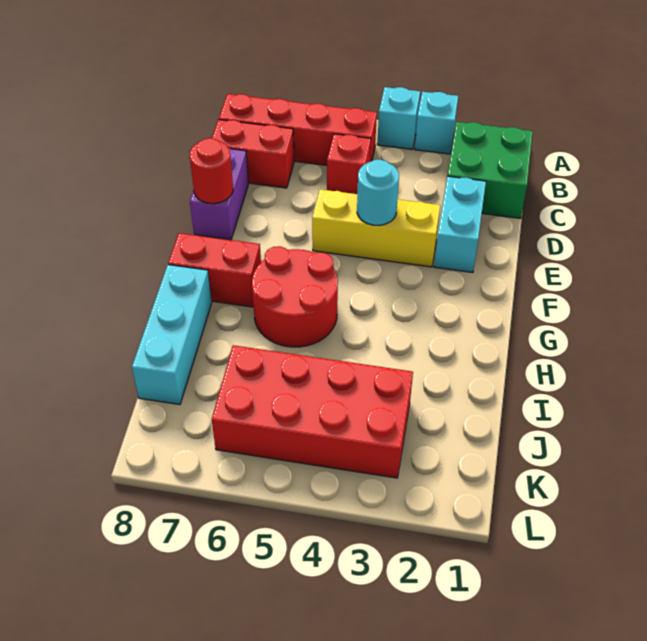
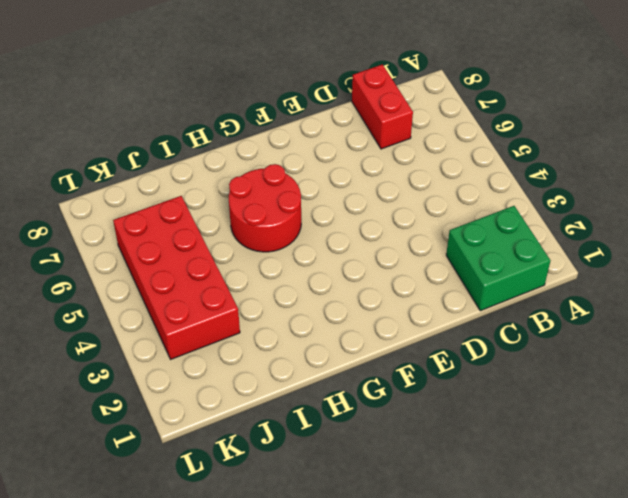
none -> cyan brick A3 level 1
none -> cyan brick A4 level 1
none -> red brick B5:B8 level 1

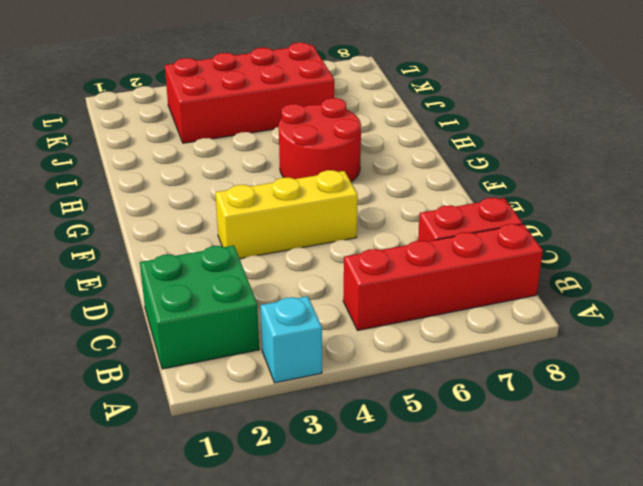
none -> cyan brick A4 level 1
none -> red brick C5 level 1
none -> cyan brick D2:E2 level 1

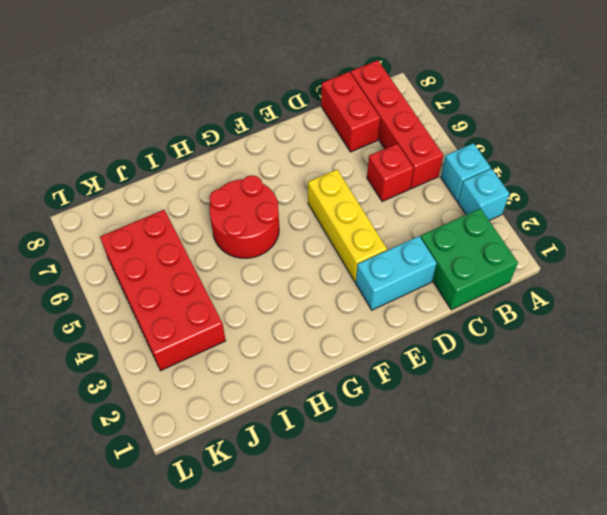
none -> purple brick D8:E8 level 1
none -> red brick G7:G8 level 1
none -> cyan brick H8:J8 level 1

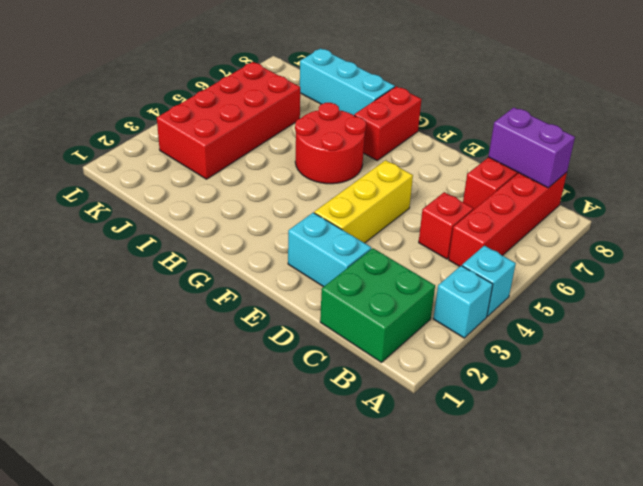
purple brick B8:C8 level 2 -> purple brick D8:E8 level 1
none -> cyan round brick E4 level 2
none -> red round brick E8 level 2

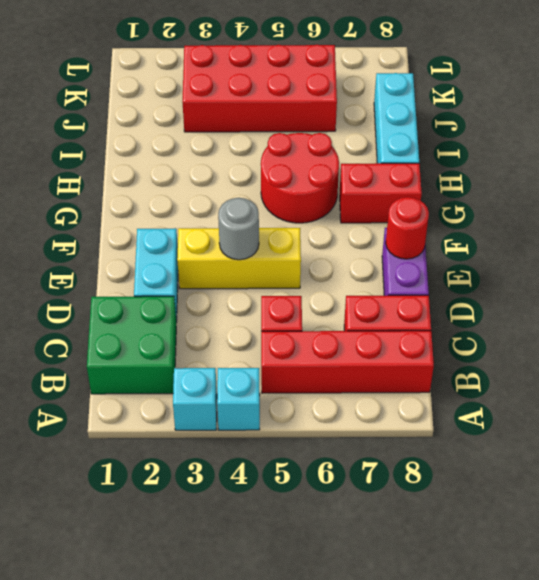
grey round brick E4 level 2 -> cyan round brick E4 level 2

